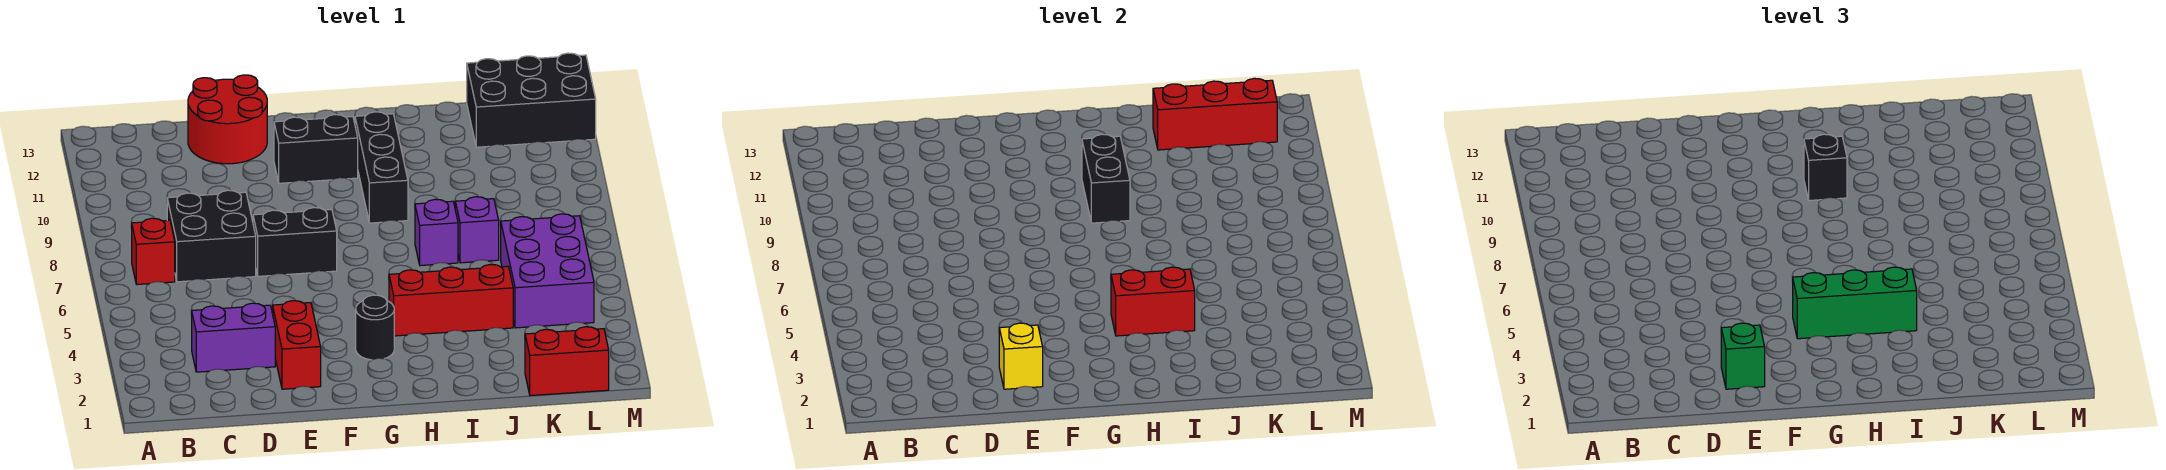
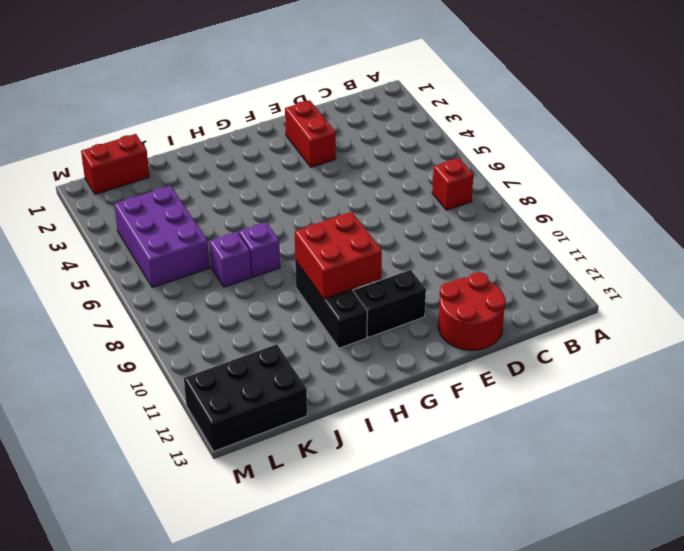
red brick G9:H10 level 2 -> black brick H9:H10 level 2
none -> purple brick C3:D3 level 1
none -> black brick C7:D8 level 1
none -> black brick E7:F7 level 1

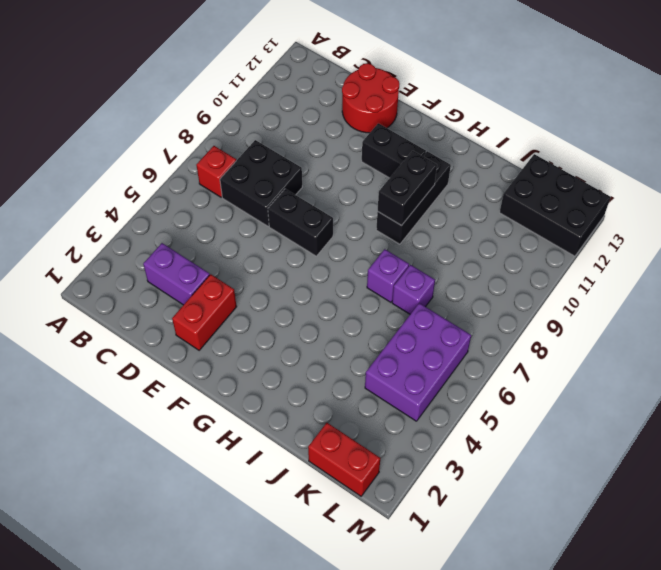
none -> black round brick G3 level 1
none -> red brick H4:J4 level 1
none -> yellow brick E2 level 2

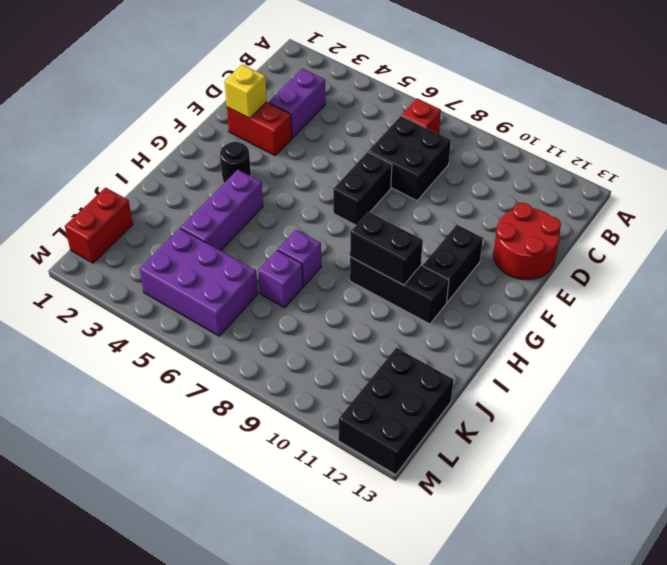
purple brick H4:J4 level 1 -> red brick H4:J4 level 1
none -> red brick H4:I4 level 2
none -> red brick J12:L12 level 2
none -> green brick E2 level 3

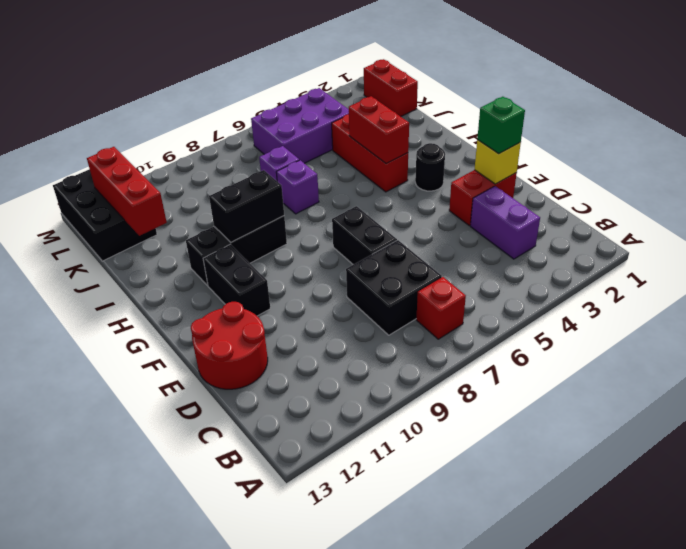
none -> green brick G4:I4 level 3
none -> black brick H10 level 3

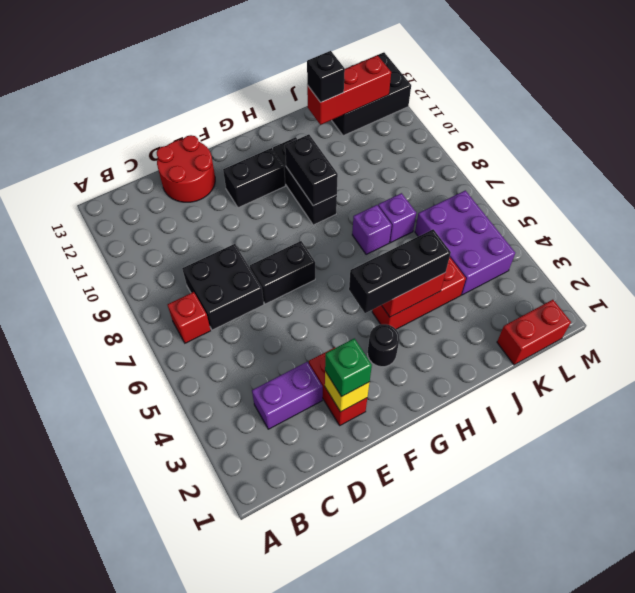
black brick G4:I4 level 3 -> green brick G4:I4 level 3
black brick J12 level 3 -> black brick H10 level 3

